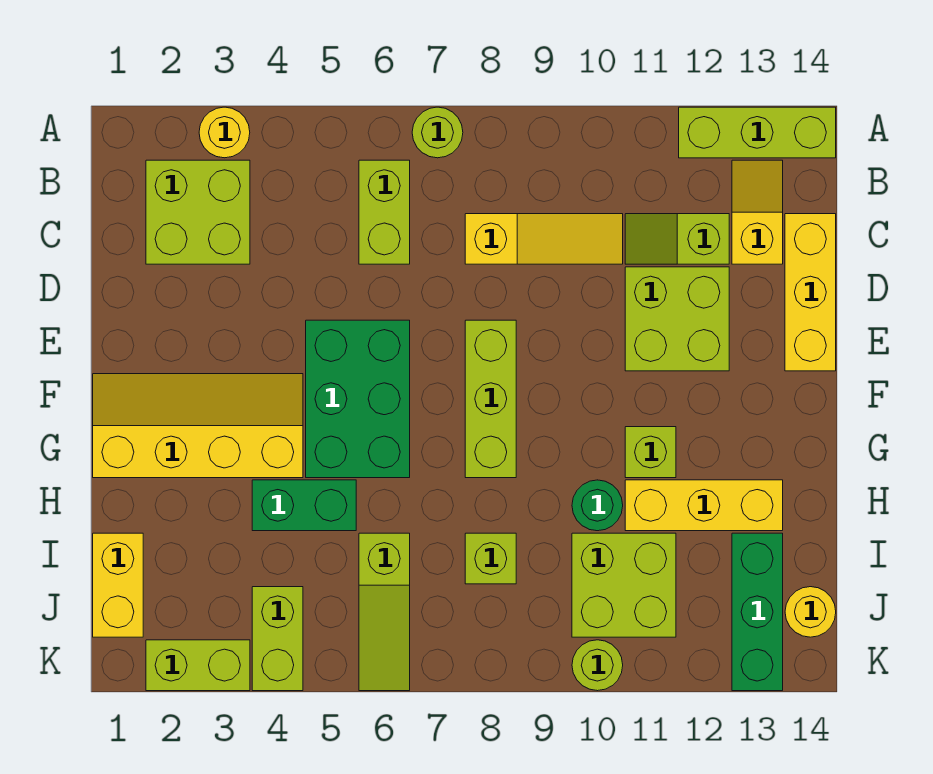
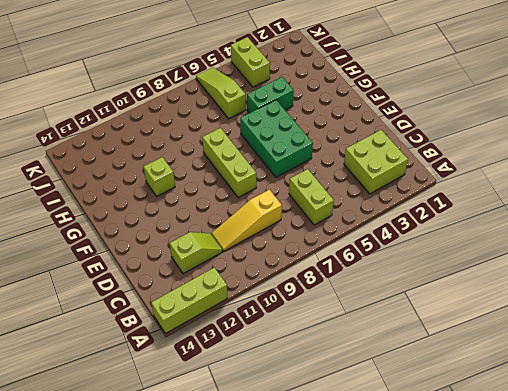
none -> yellow round brick A3 level 1
none -> lime round brick A7 level 1
none -> yellow slope B13:C13 level 1 top C

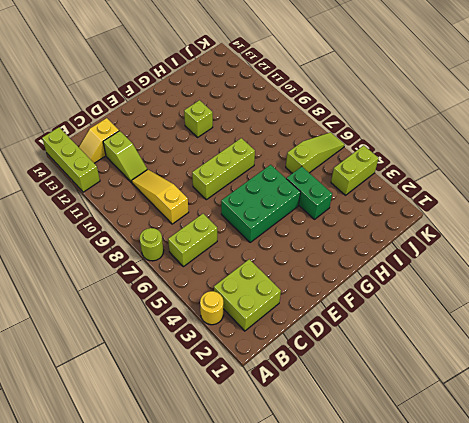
none -> yellow brick C14:E14 level 1
none -> lime brick D11:E12 level 1
none -> yellow slope F1:G4 level 1 top G

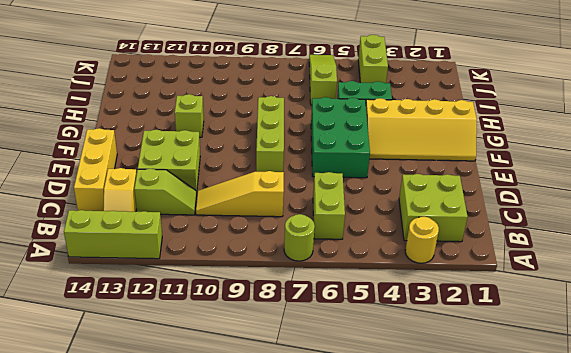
none -> green round brick H10 level 1
none -> yellow brick H11:H13 level 1
none -> yellow brick I1:J1 level 1

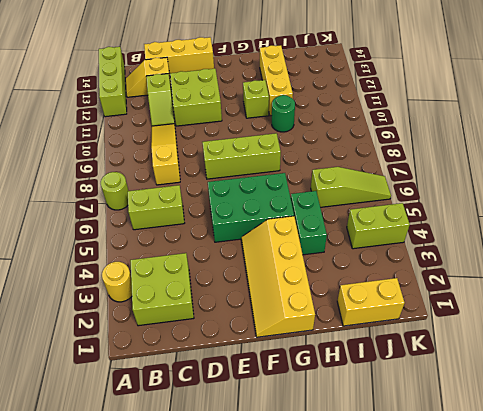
none -> lime brick I8 level 1
none -> lime brick I10:J11 level 1
none -> green brick I13:K13 level 1

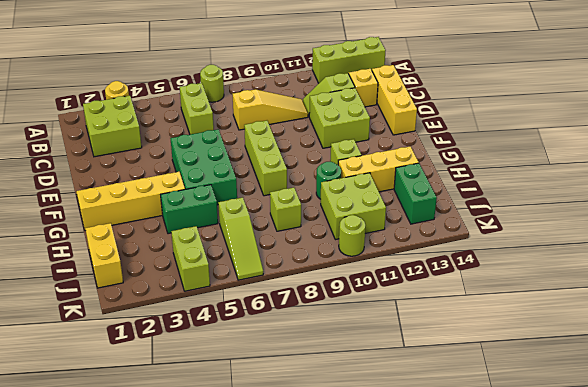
green brick I13:J13 level 1 -> green brick I13:K13 level 1
none -> yellow round brick J14 level 1
none -> lime brick K2:K3 level 1

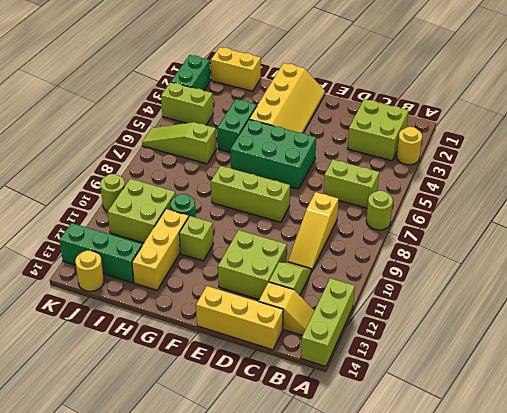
green brick K2:K3 level 1 -> lime brick K2:K3 level 1
none -> lime brick I8 level 1

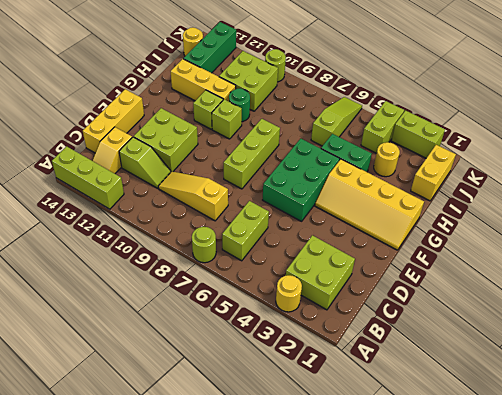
lime brick G10 level 1 -> lime brick I8 level 1
yellow round brick I3 level 1 -> none

